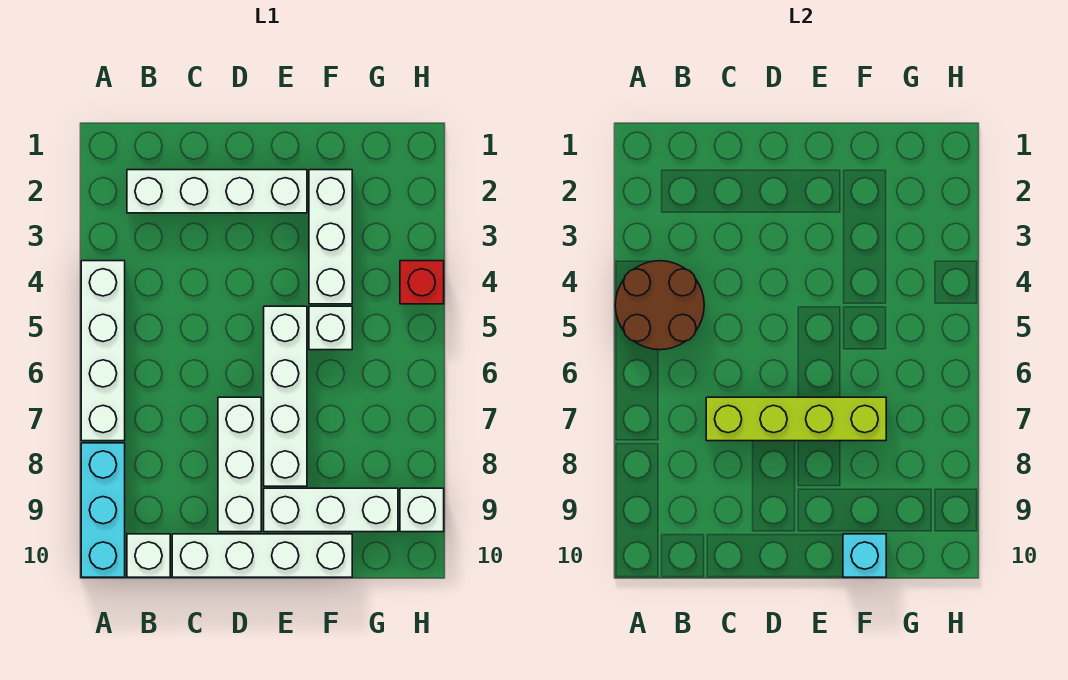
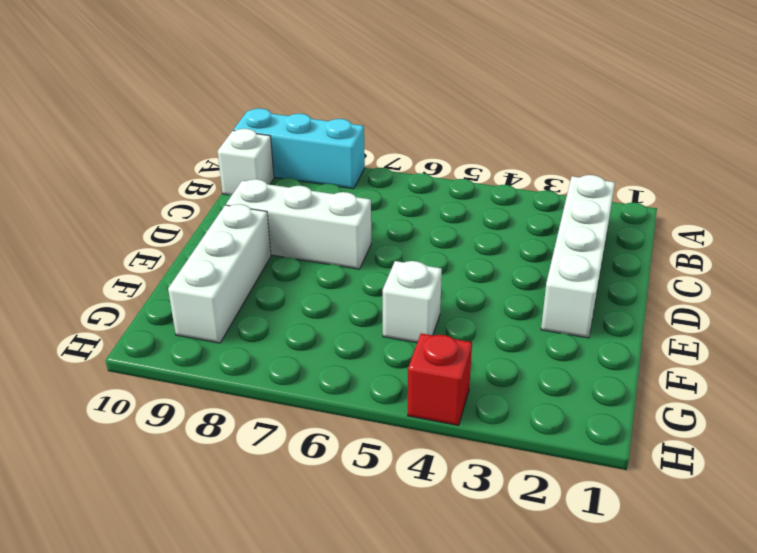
none -> white brick A4:A7 level 1
none -> white brick C10:F10 level 1
none -> white brick E5:E8 level 1

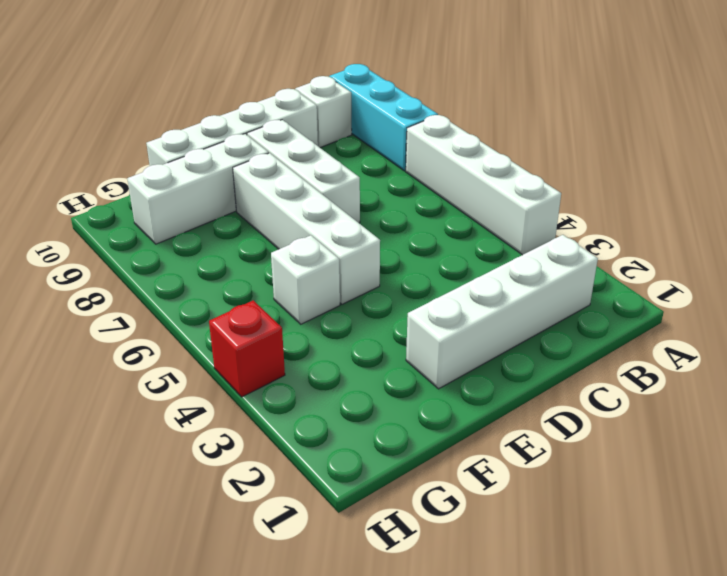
none -> white brick F2:F4 level 1
none -> white brick H9 level 1
none -> brown round brick A4:B5 level 2

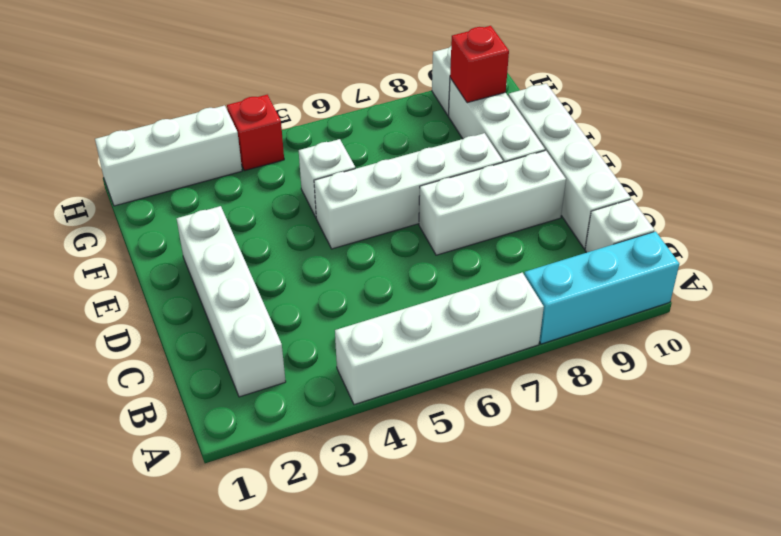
red brick G9 level 2 -> none
white brick H1:H3 level 1 -> white brick F2:F4 level 1
none -> brown round brick A4:B5 level 2
none -> lime brick C7:F7 level 2
none -> cyan brick F10 level 2

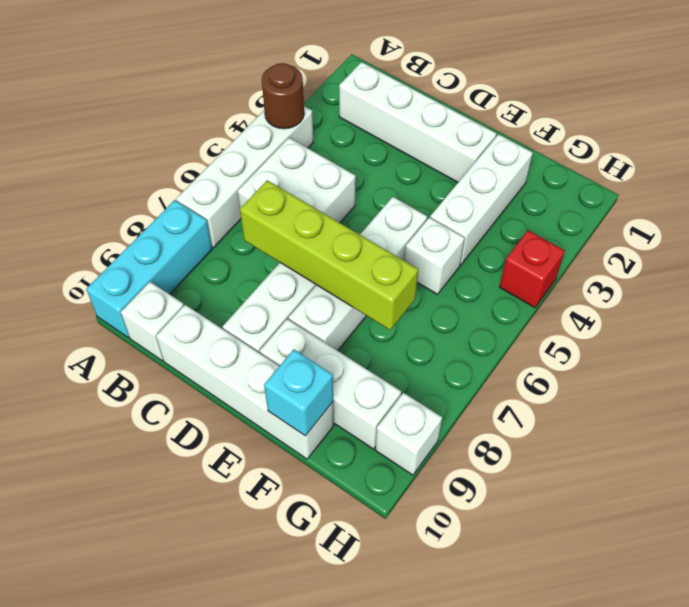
brown round brick A4 level 2 -> brown round brick A4:B5 level 2
white brick B5:C6 level 1 -> none

